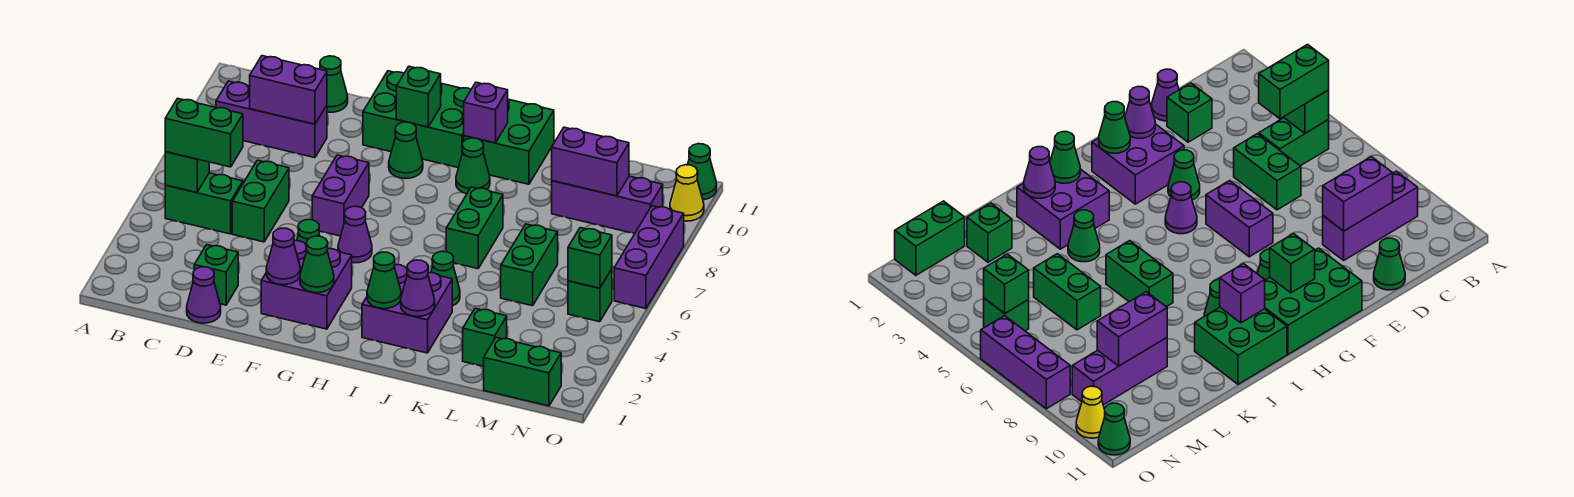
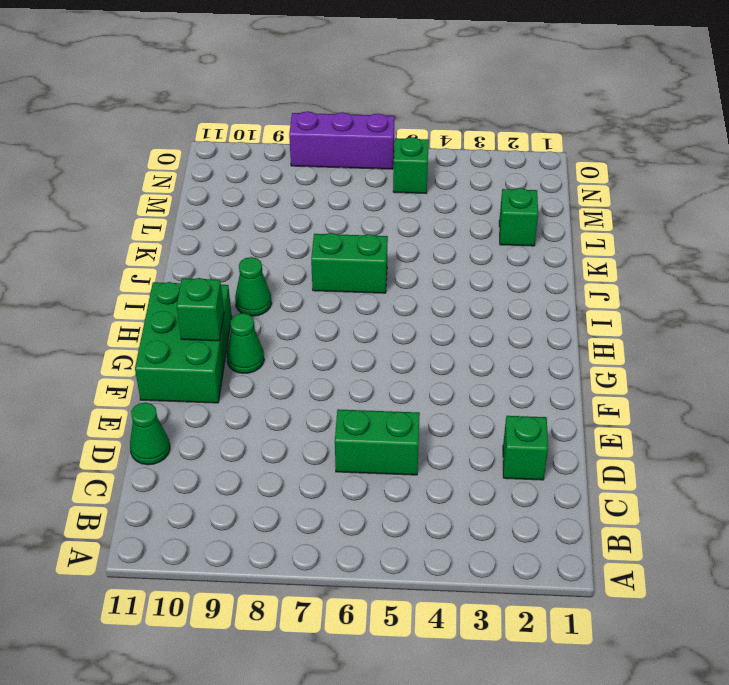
none -> green brick B5:C5 level 1
none -> purple brick B9:D9 level 1
none -> purple cone D1 level 1
none -> purple brick F2:G3 level 1

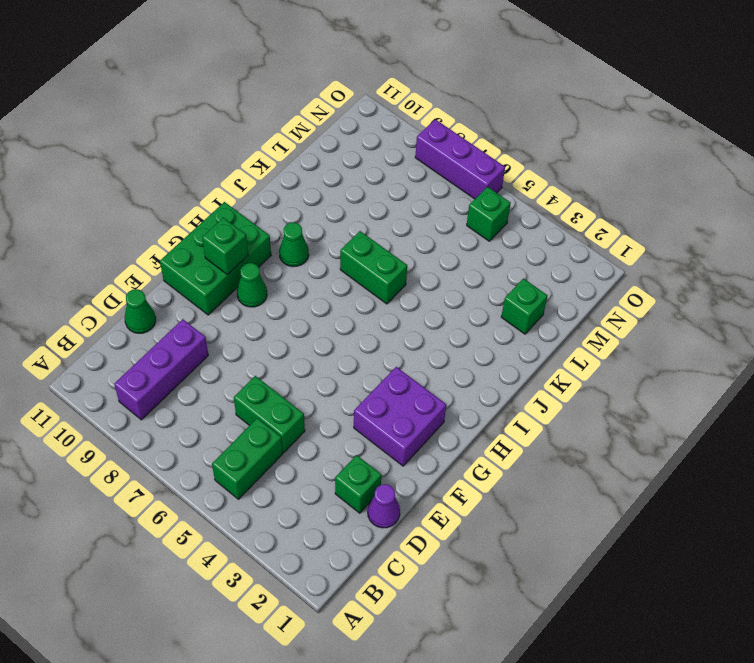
none -> green cone F4 level 1
none -> purple brick F6:F7 level 1
none -> purple cone G5 level 1
none -> purple brick I2:J3 level 1

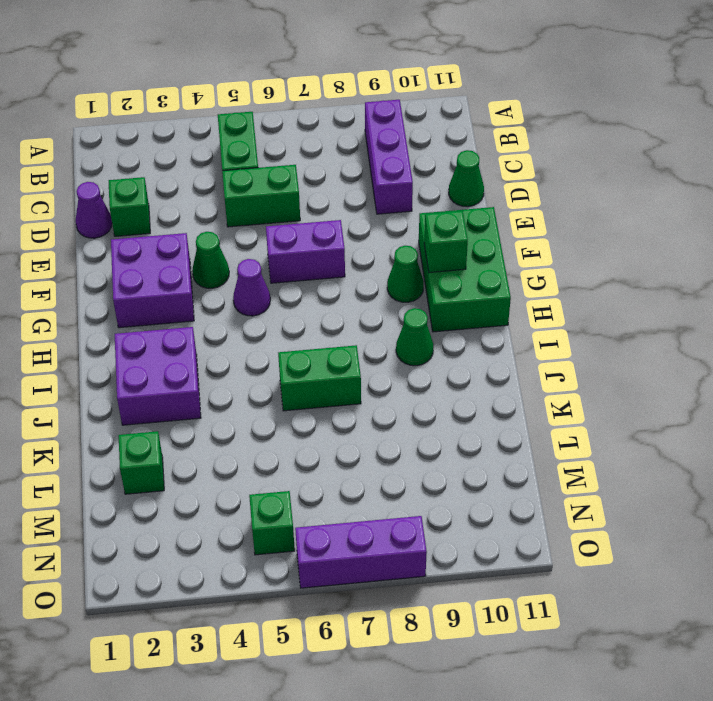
none -> green brick I10:J11 level 1
none -> green cone J4 level 1
none -> green brick L5:L6 level 1
none -> purple brick L9:N9 level 1

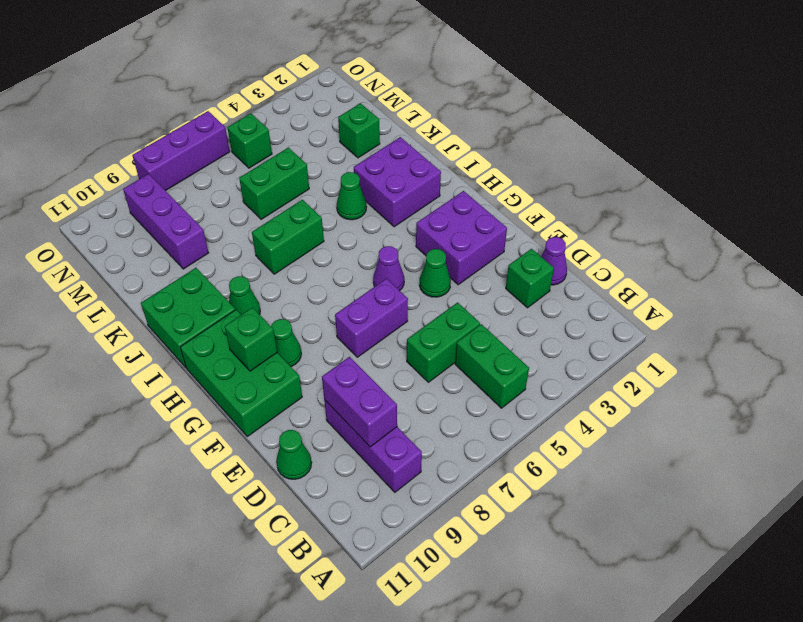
none -> green brick M1:N1 level 1
none -> yellow cone O10 level 1
none -> green cone O11 level 1
none -> green brick B5 level 2

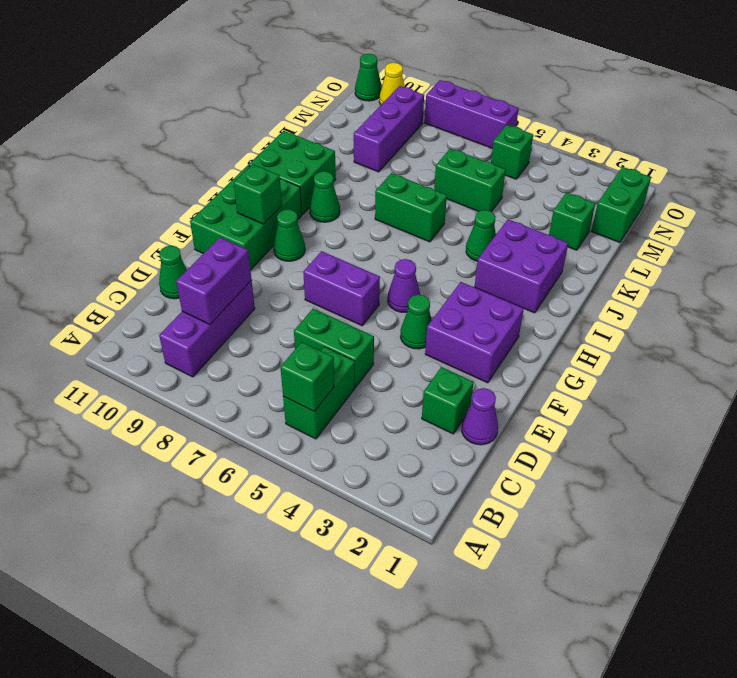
none -> purple cone F2 level 2
none -> green cone G2 level 2
none -> green cone I2 level 2
none -> purple brick I10 level 2

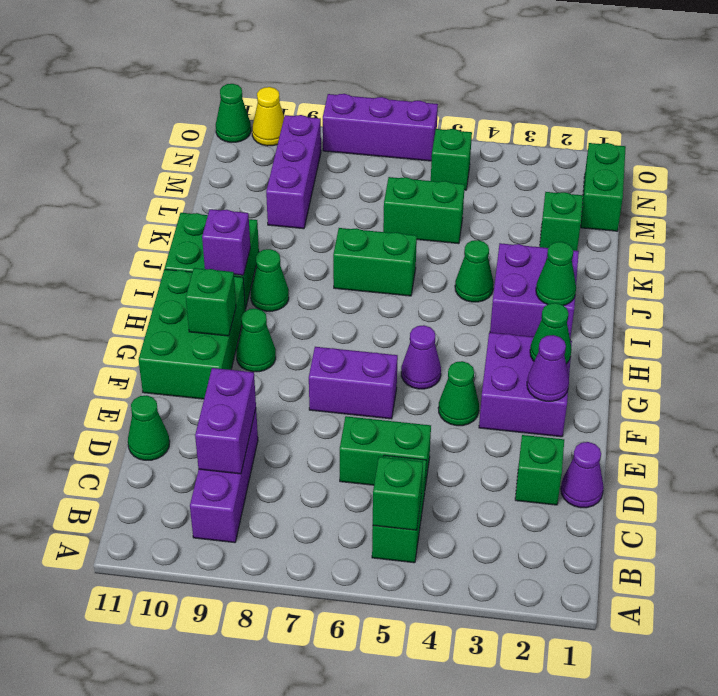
none -> purple cone J2 level 2
none -> purple brick L9:M9 level 2
none -> green brick N5 level 2
none -> green brick B5:C5 level 3

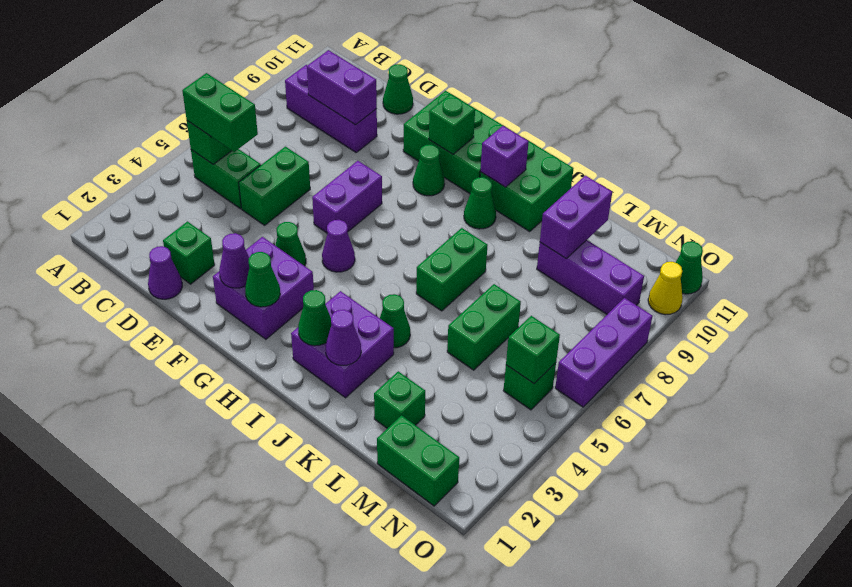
purple brick L9:L10 level 2 -> purple brick L9:M9 level 2

